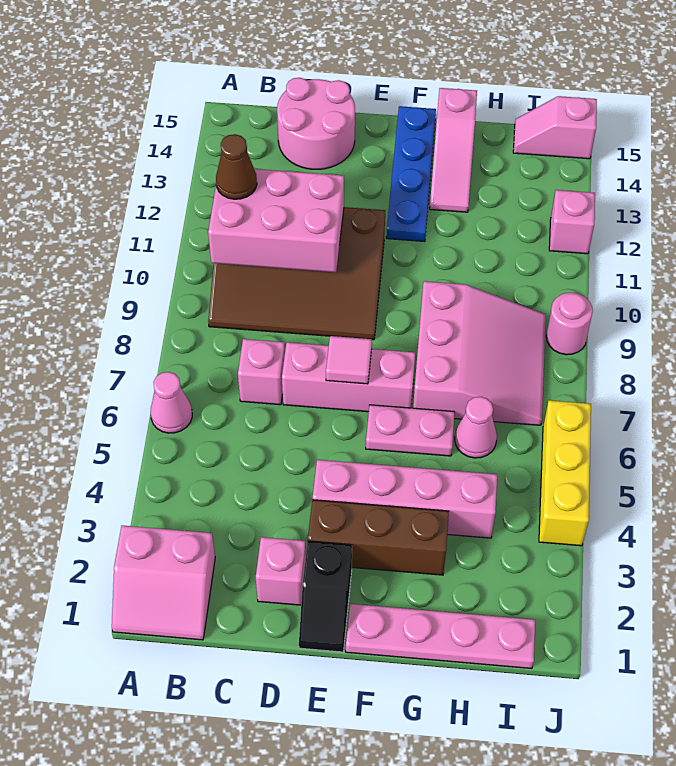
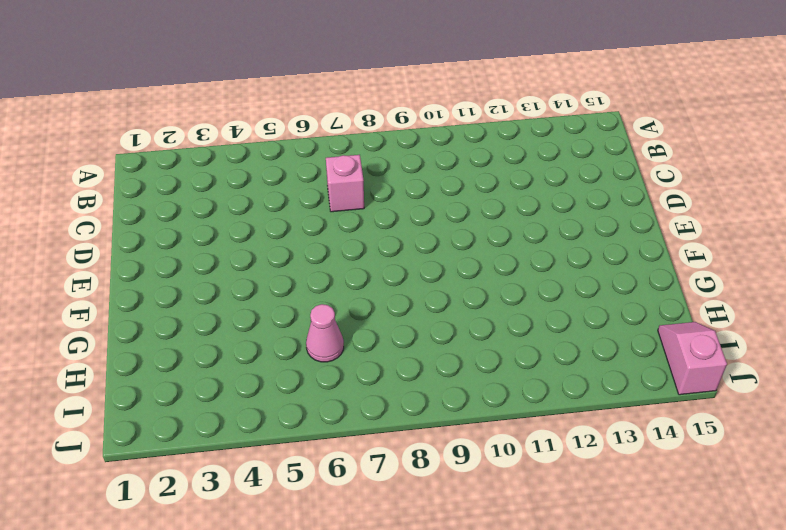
none -> pink slope A1:B2 level 1 top 2
none -> pink cone A6 level 1
none -> brown slope B9:E11 level 1 top 11

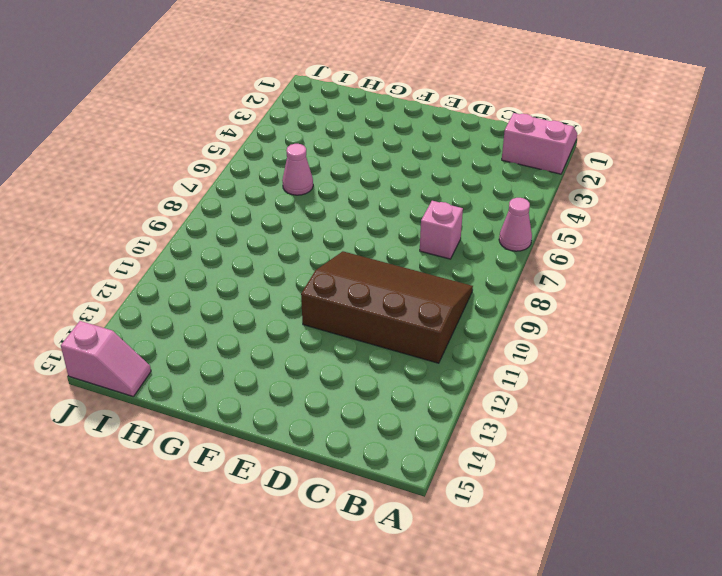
none -> pink round brick C14:D15 level 1
none -> pink brick D2 level 1
none -> pink brick D7:F7 level 1

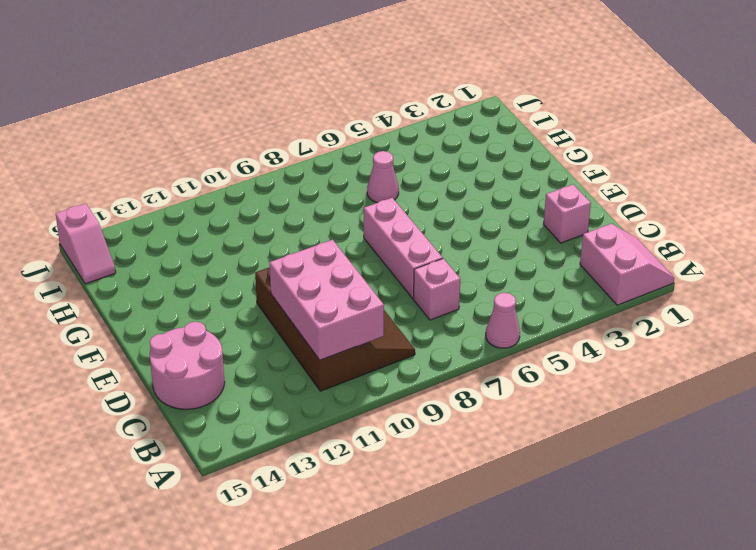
none -> black slope E1:E2 level 1 top 2
none -> brown brick E3:G3 level 1
none -> pink brick E4:H4 level 1

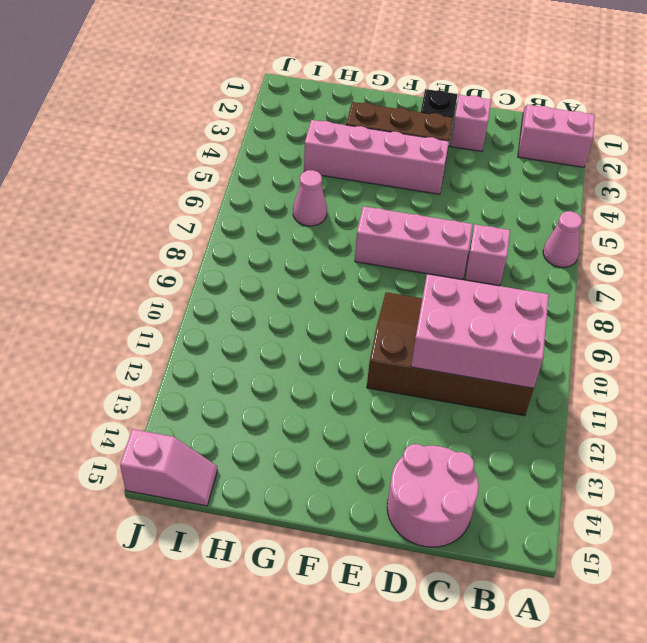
none -> pink plate F1:I1 level 1
none -> pink plate F6:G6 level 1
none -> blue plate F12:F15 level 1

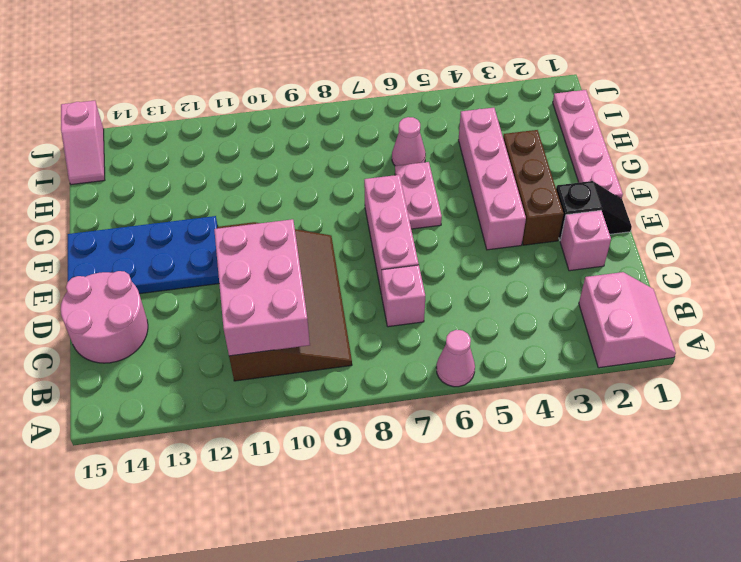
blue plate E12:F15 level 1 -> blue plate F12:F15 level 1
none -> pink slope G7:I9 level 1 top G
none -> pink slope G13:G15 level 1 top 15
none -> yellow brick J4:J6 level 1

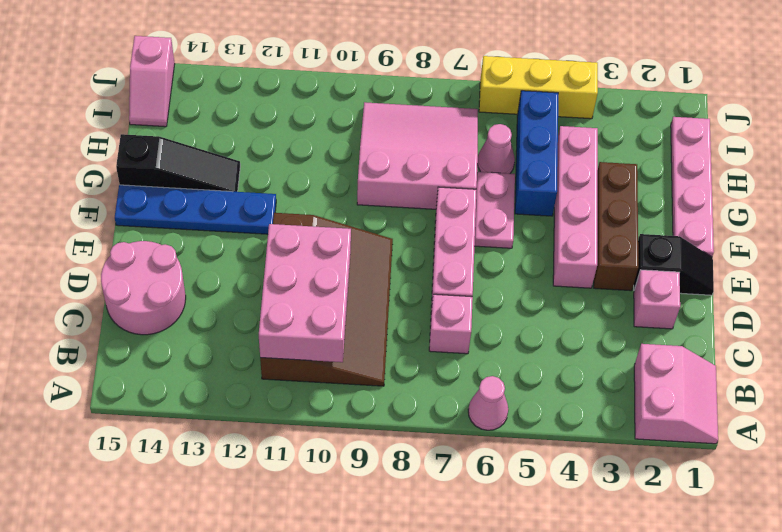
blue brick G5:I5 level 1 -> none
black slope G13:G15 level 1 top 15 -> pink slope G13:G15 level 1 top 15
none -> pink round brick J9 level 1
none -> pink brick J12 level 1
none -> pink tile E7 level 2

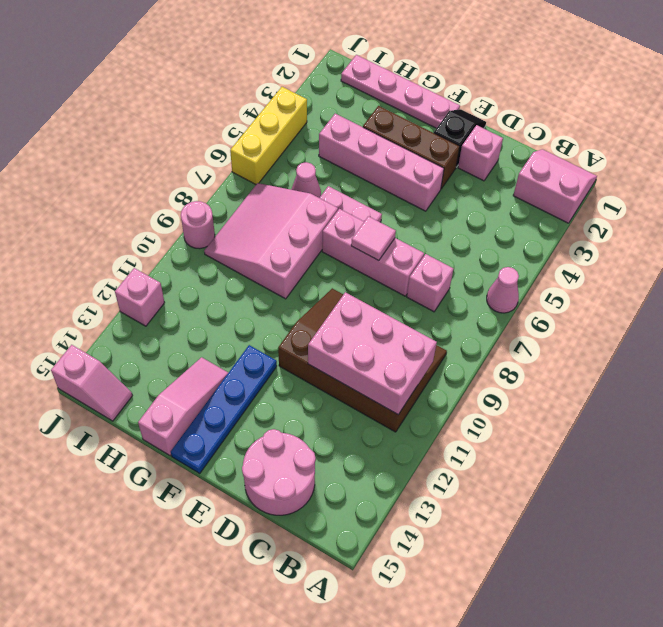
none -> brown cone B11 level 3

